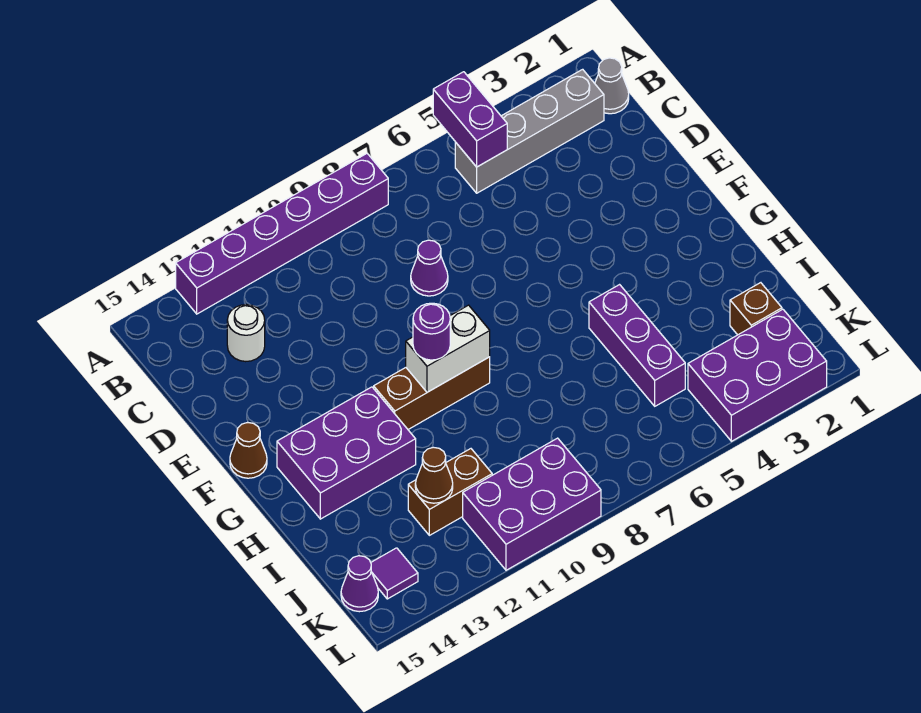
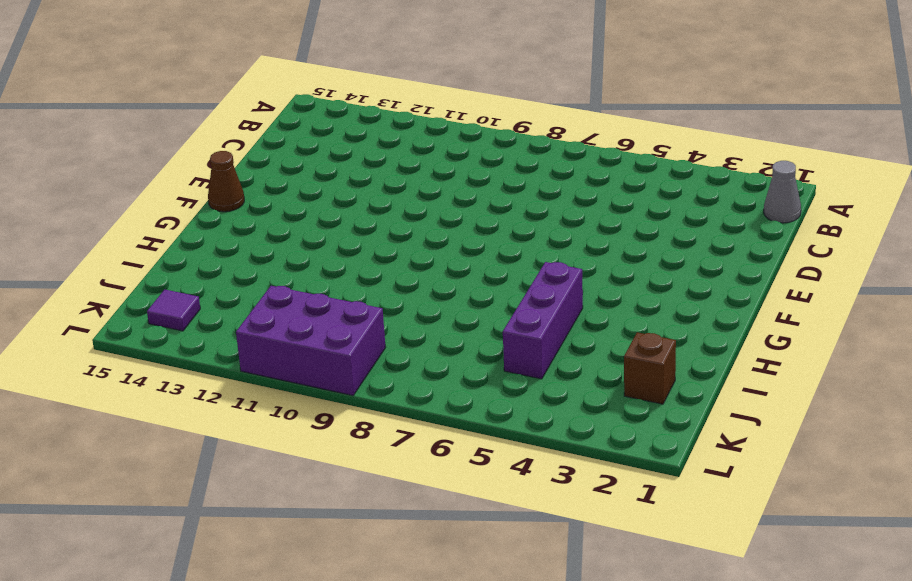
none -> purple brick A8:A13 level 1
none -> grey brick B2:B5 level 1
none -> white round brick C13 level 1

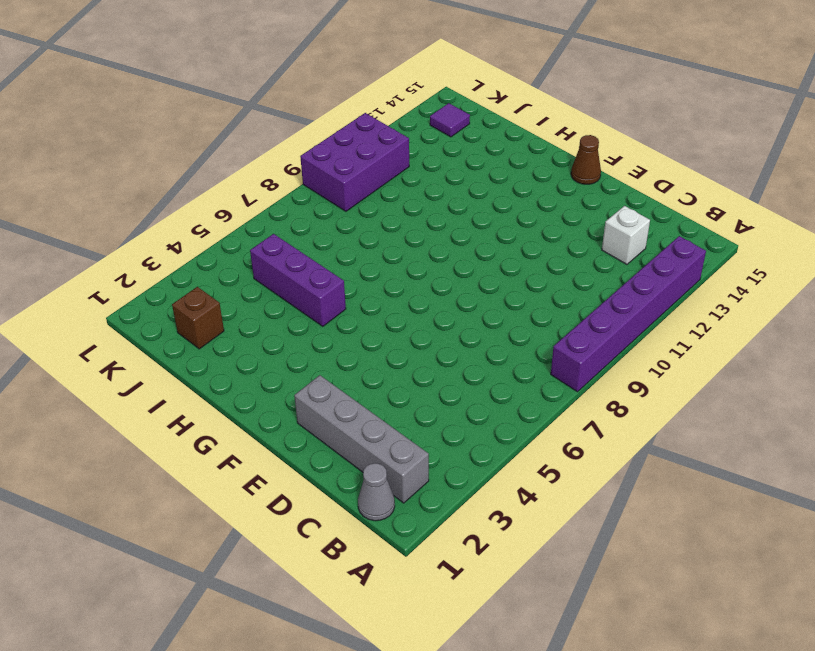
grey brick B2:E2 level 1 -> grey brick B2:B5 level 1
white brick C13 level 1 -> white round brick C13 level 1
none -> purple cone D8 level 1
none -> brown brick G9:G11 level 1
none -> purple brick G12:H14 level 1

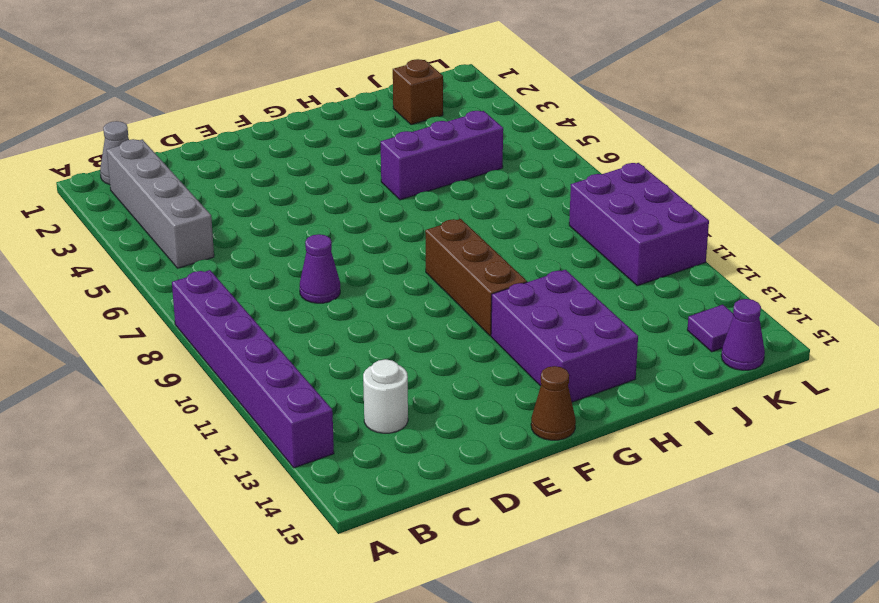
none -> brown brick J11:J12 level 1
none -> purple brick K2:L4 level 1
none -> purple brick A5:B5 level 2

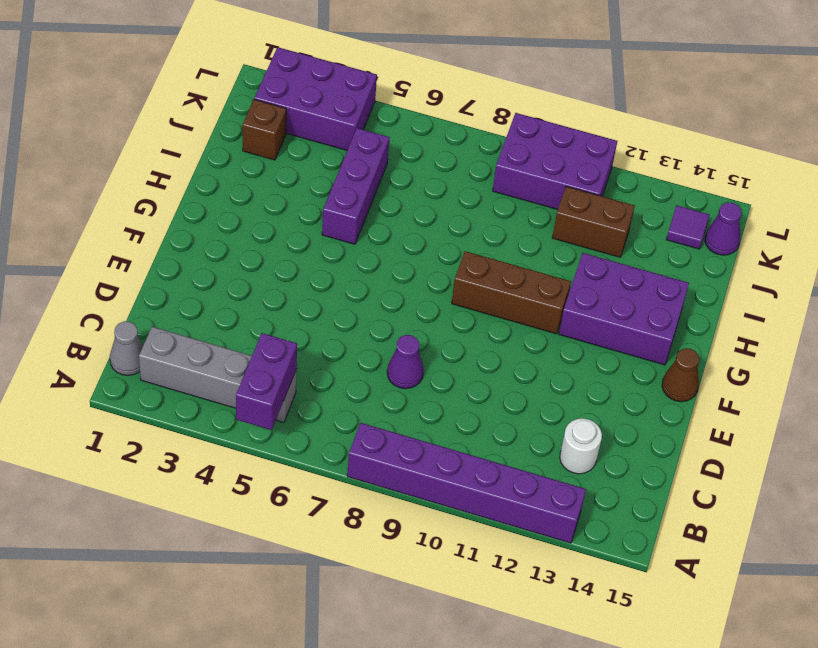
none -> white brick G9:G10 level 2
none -> brown cone J12 level 2
none -> purple round brick G10 level 3

